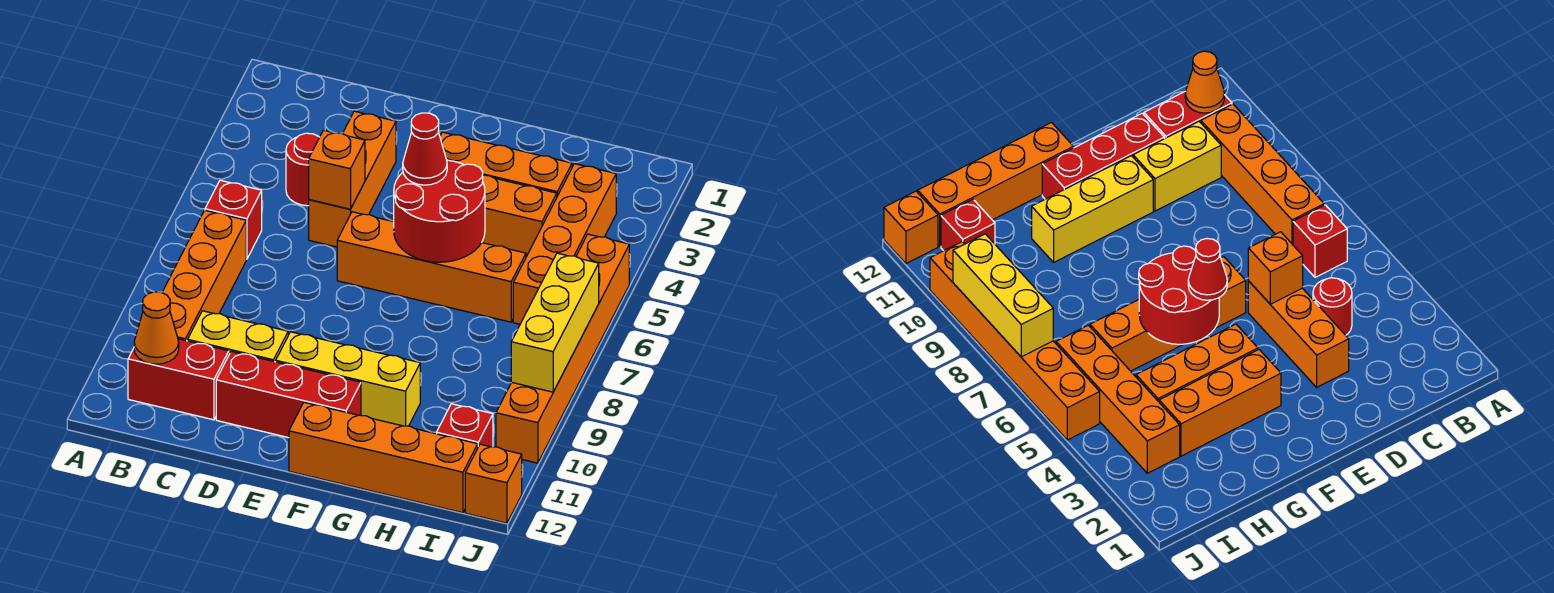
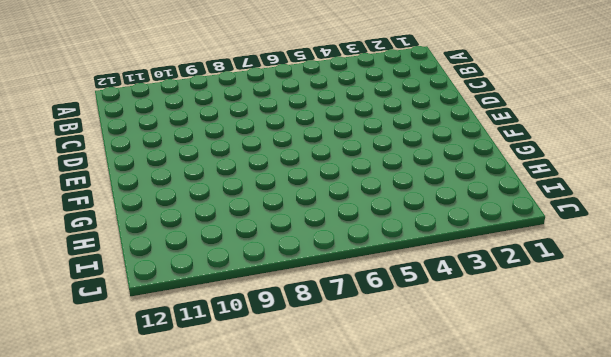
none -> red brick B6 level 1
none -> orange brick B7:B10 level 1
none -> red brick B11:C11 level 1

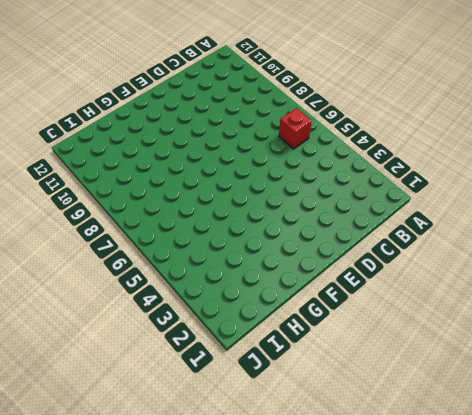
none -> orange brick B7:B10 level 1
none -> red brick B11:C11 level 1
none -> red round brick C4 level 1

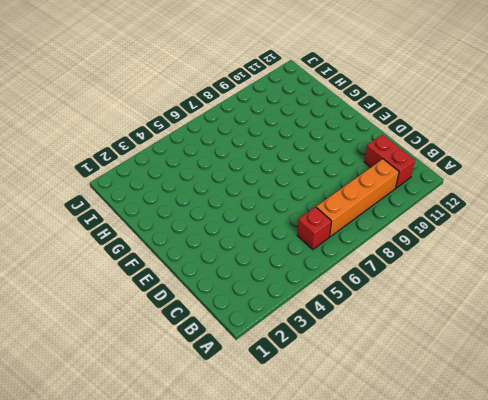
none -> red round brick C4 level 1
none -> yellow brick C10:D10 level 1
none -> orange brick D3:D5 level 1

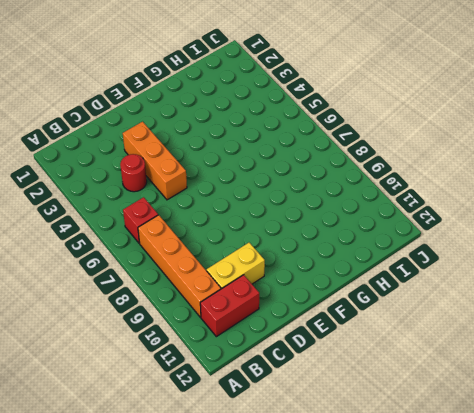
none -> red brick D11:F11 level 1
none -> orange brick E6:H6 level 1
none -> yellow brick E10:G10 level 1

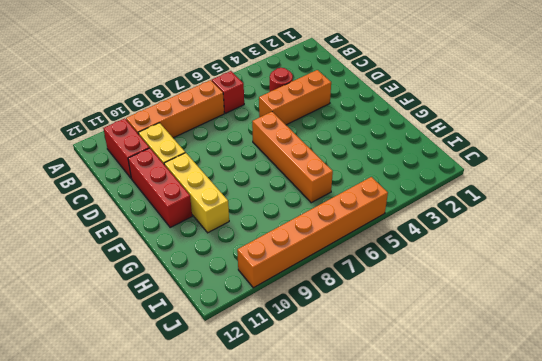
none -> orange brick F3:H3 level 1
none -> orange brick F4:H4 level 1
none -> orange brick F12:I12 level 1

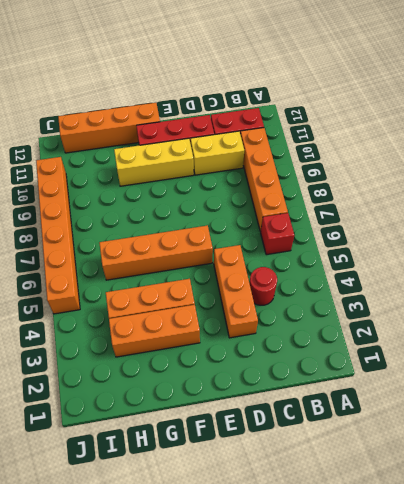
none -> orange brick I3:I6 level 1
none -> red brick I11 level 1
none -> orange brick J12 level 1

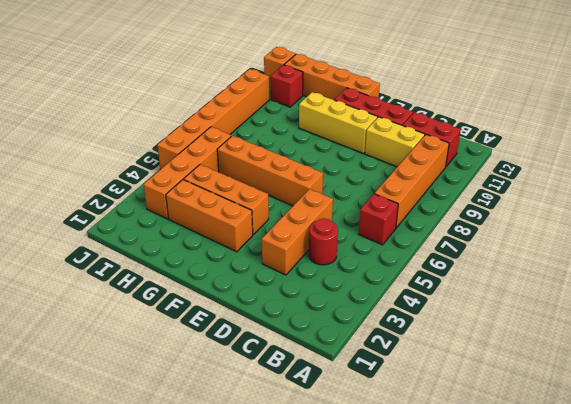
none -> orange cone B11 level 2
none -> orange brick D5 level 2
none -> red round brick F5:G6 level 2

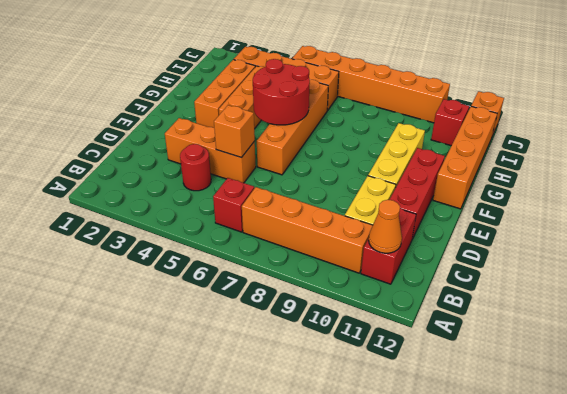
none -> yellow brick J7:J9 level 2
none -> red cone F5 level 3

